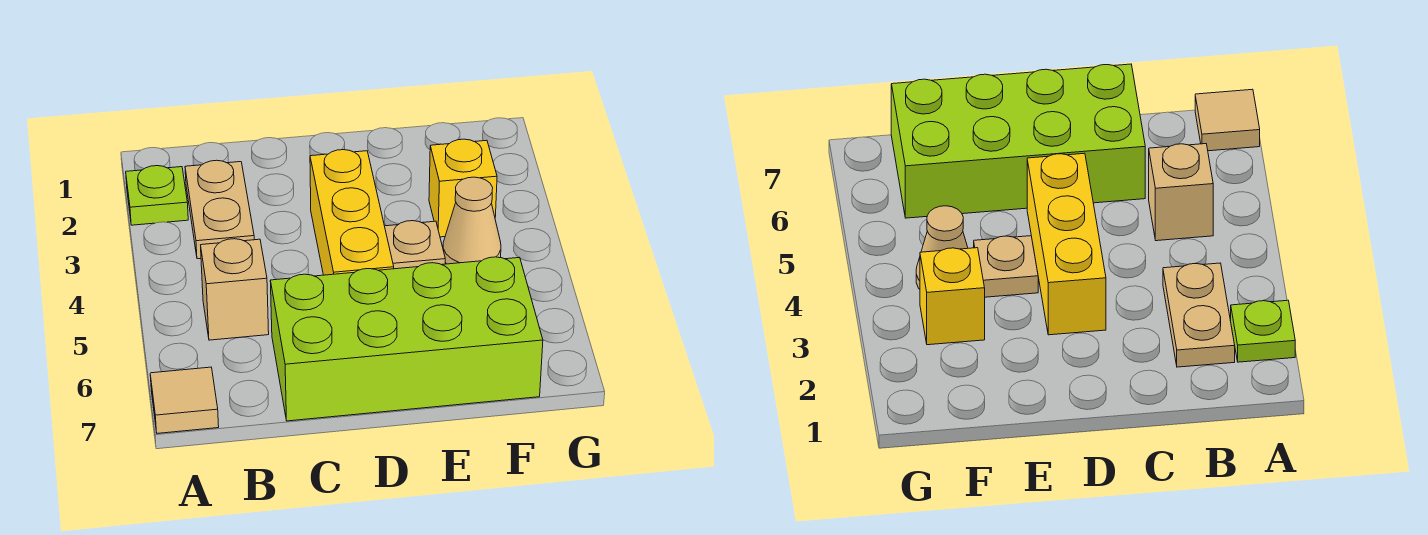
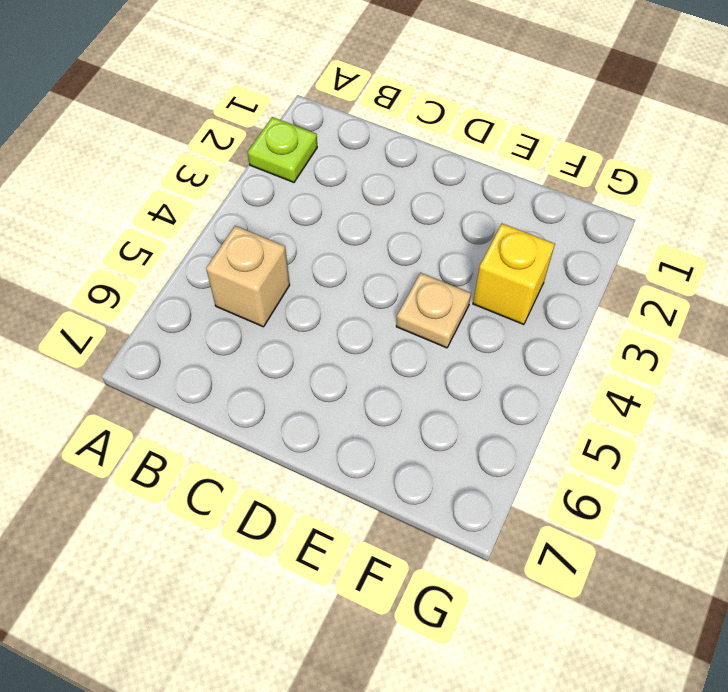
none -> tan tile A7 level 1
none -> tan plate B2:B3 level 1

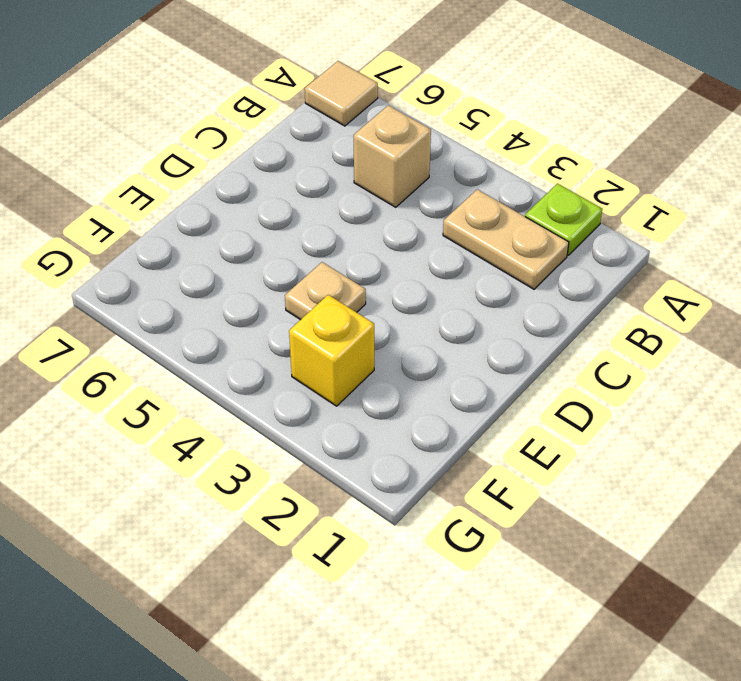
none -> lime brick C6:F7 level 1
none -> yellow brick D3:D5 level 1

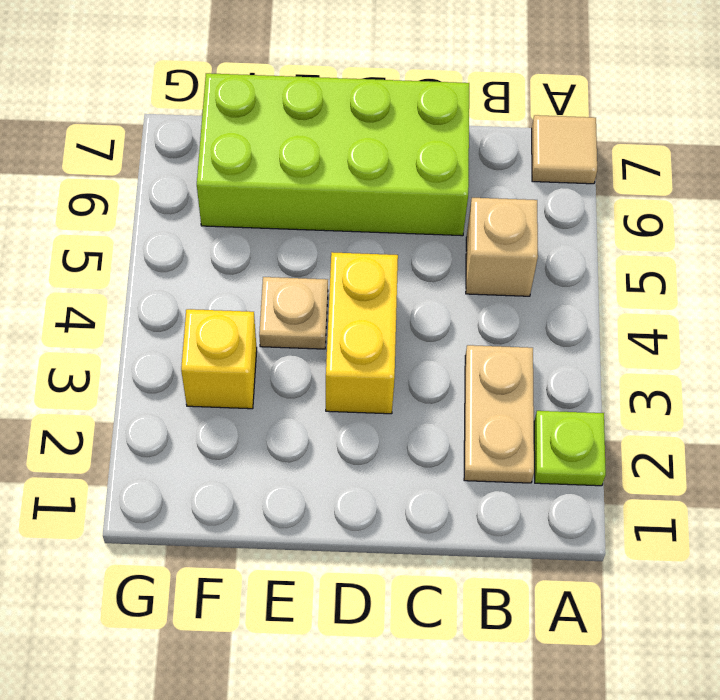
yellow brick D3:D4 level 1 -> yellow brick D3:D5 level 1
none -> tan cone F4 level 1

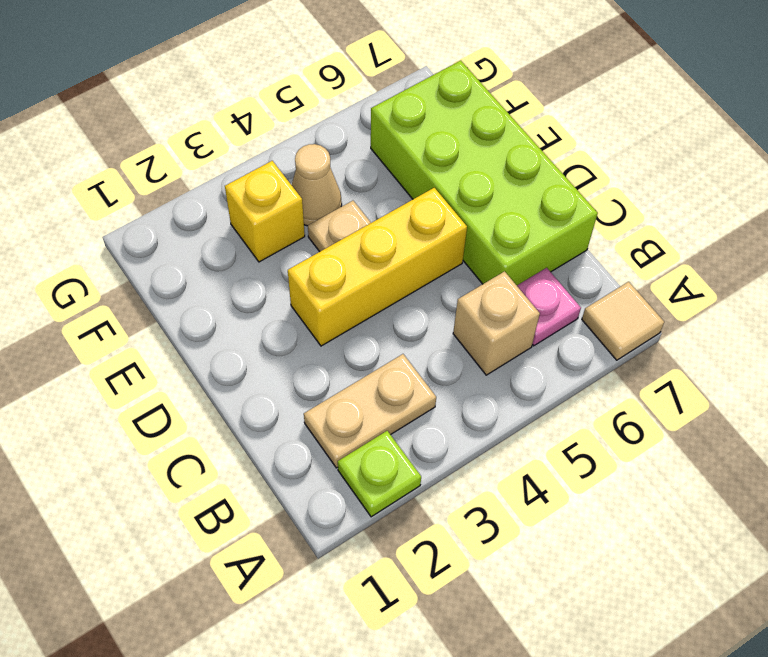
pink plate B6 level 1 -> none

